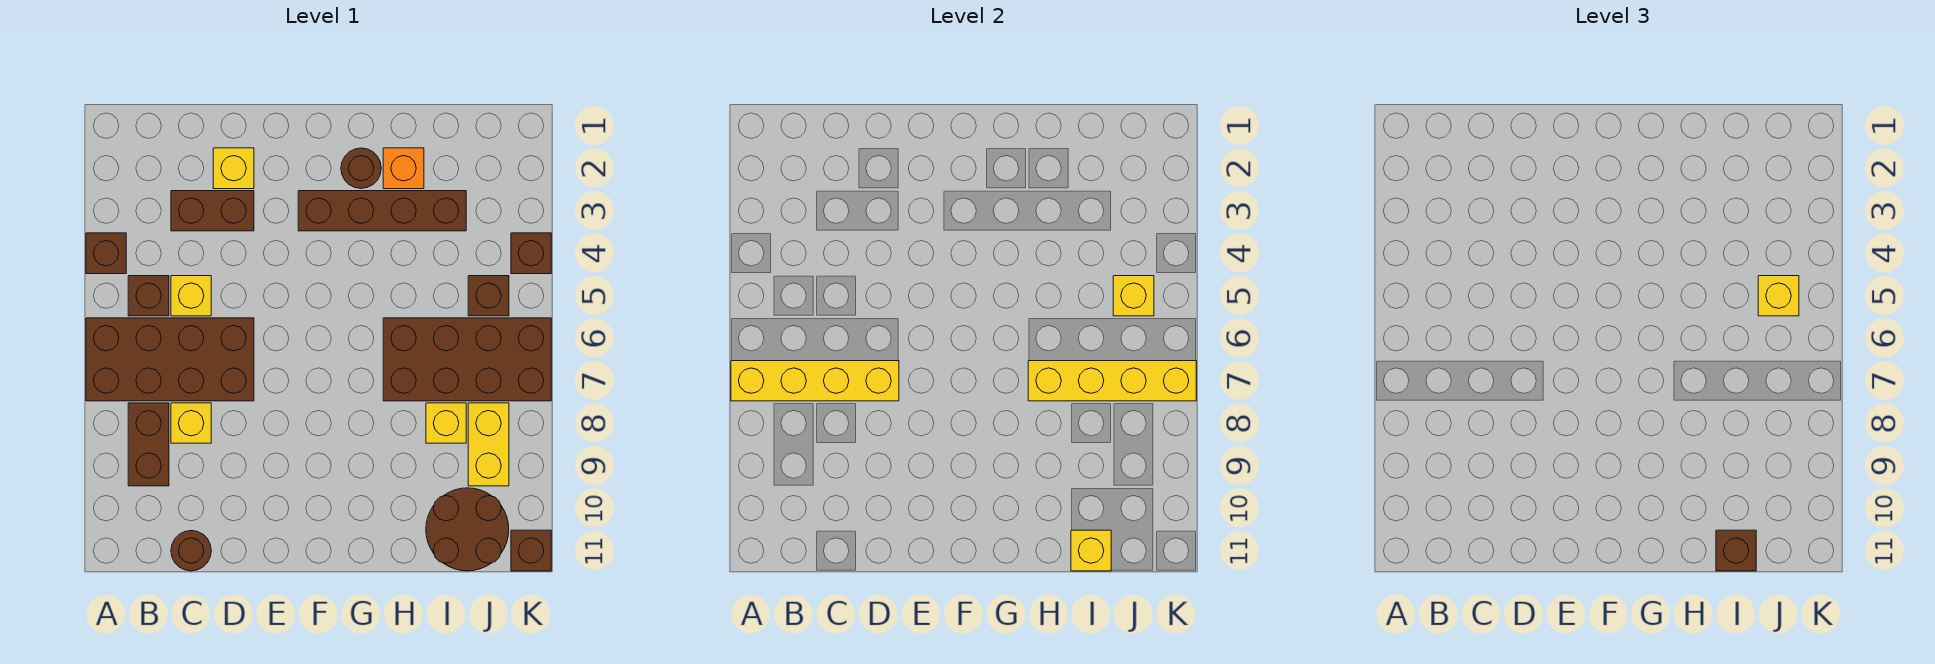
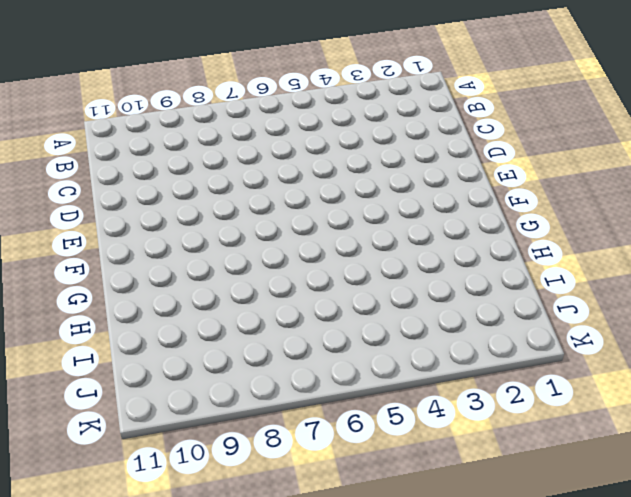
none -> brown brick A4 level 1
none -> brown brick A6:D7 level 1
none -> brown brick B5 level 1

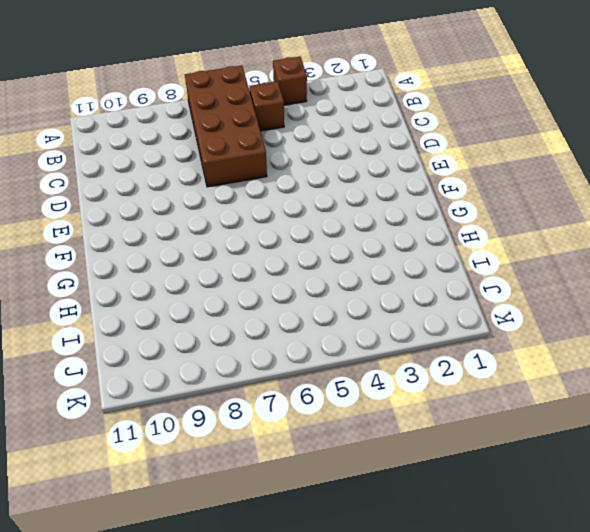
none -> brown brick B8:B9 level 1
none -> brown brick C3:D3 level 1
none -> yellow brick C5 level 1

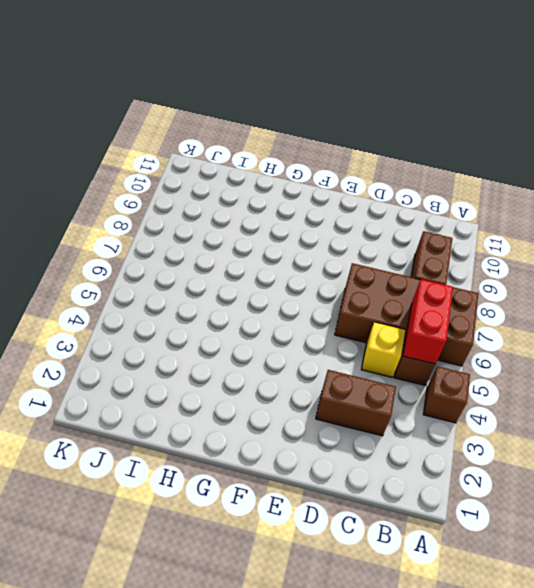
red brick B5:B6 level 2 -> none
none -> yellow brick C8 level 1
none -> brown round brick C11 level 1
none -> yellow brick D2 level 1

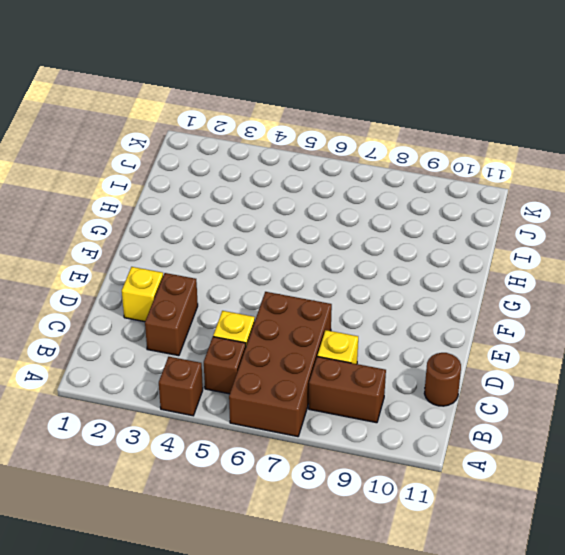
none -> brown brick F3:I3 level 1
none -> brown round brick G2 level 1
none -> orange brick H2 level 1

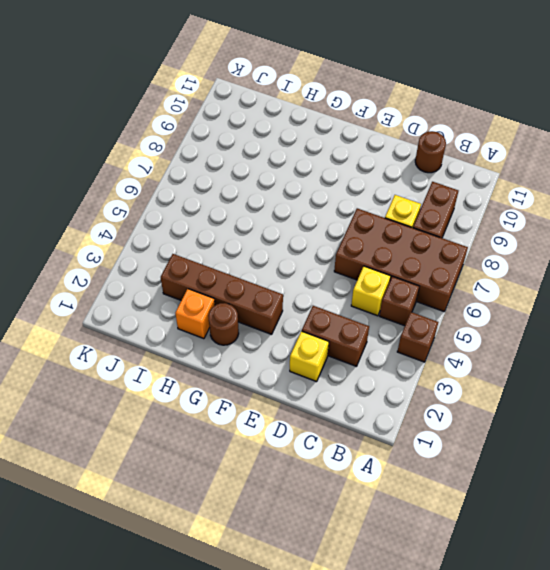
none -> brown brick H6:K7 level 1
none -> yellow brick I8 level 1
none -> brown round brick I10:J11 level 1

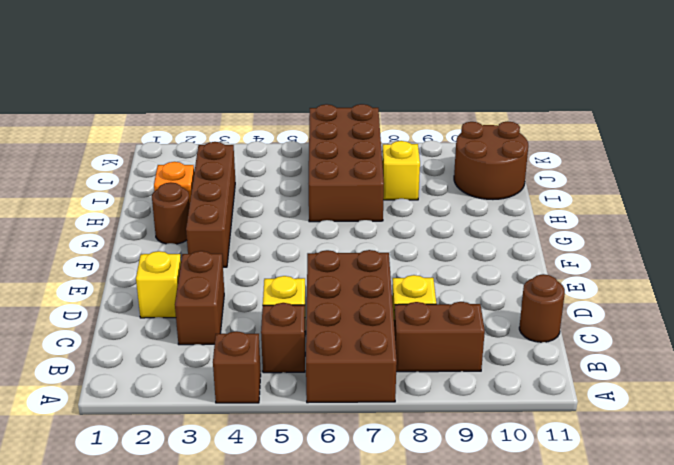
none -> brown brick J5 level 1
none -> yellow brick J8:J9 level 1
none -> brown brick K4 level 1

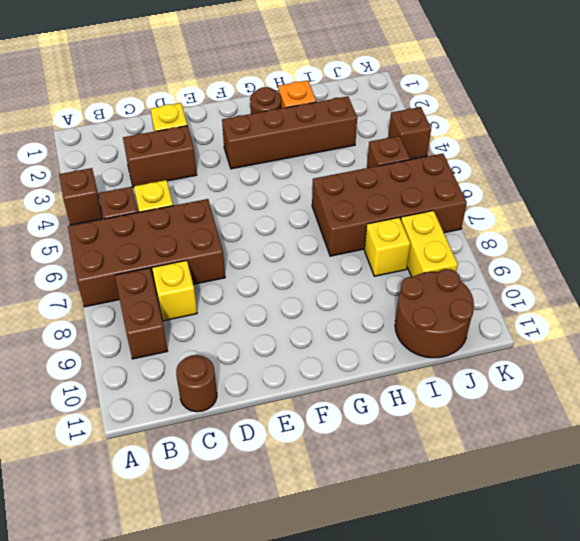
none -> brown brick K11 level 1
none -> yellow brick A7:D7 level 2
none -> yellow brick H7:K7 level 2

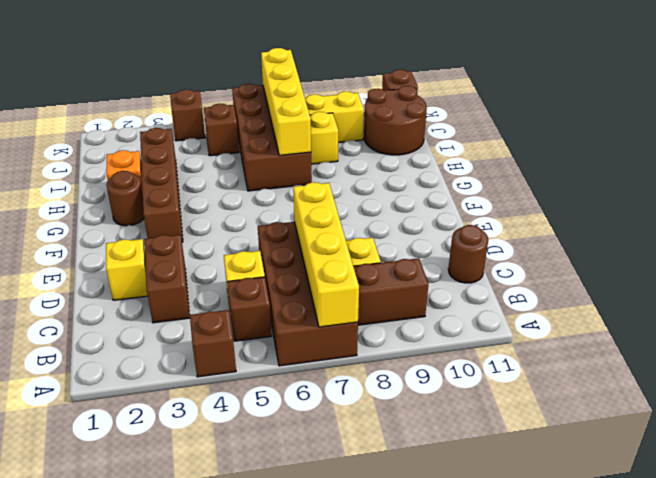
none -> yellow brick I11 level 2
none -> yellow brick J5 level 2
none -> brown brick I11 level 3

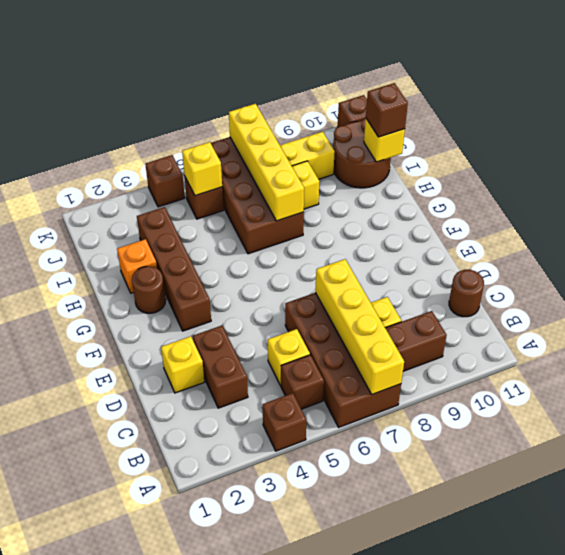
none -> yellow brick J5 level 3

